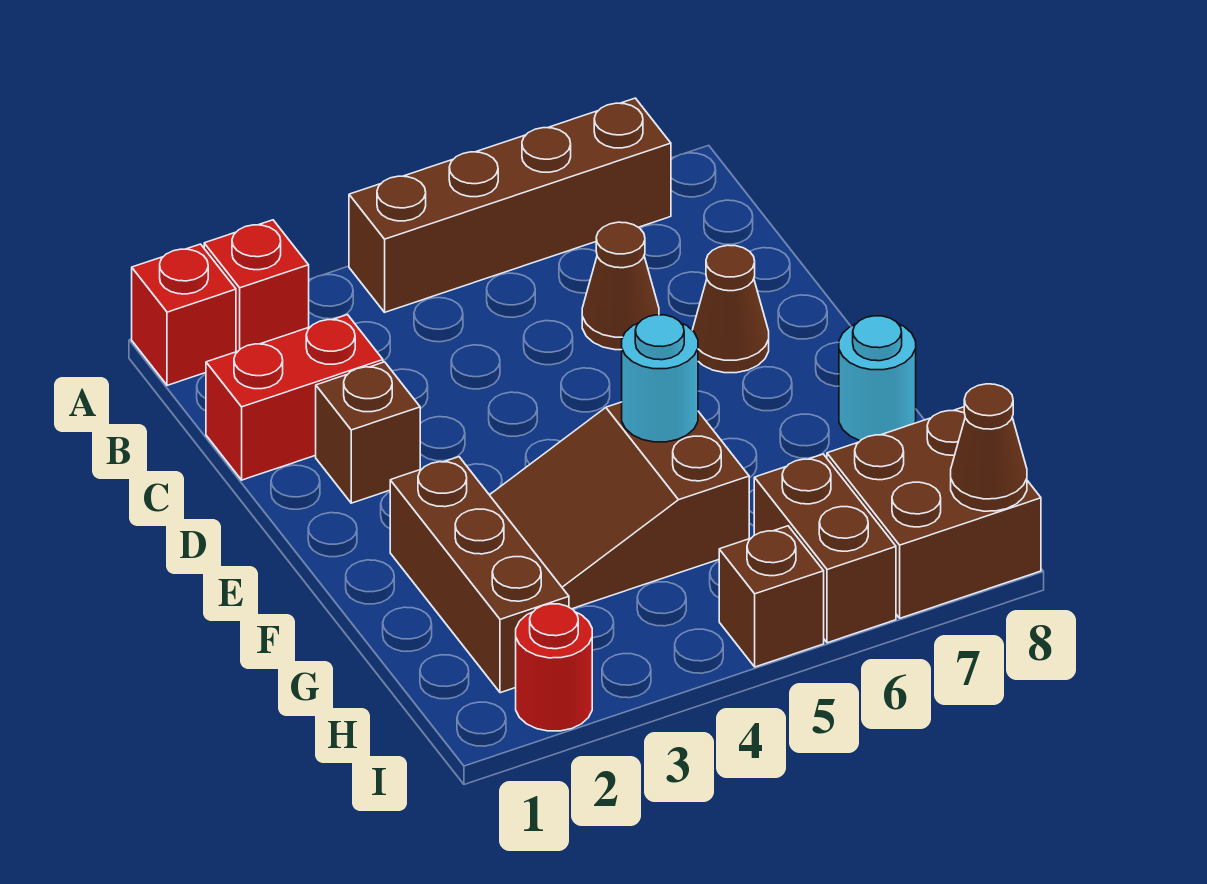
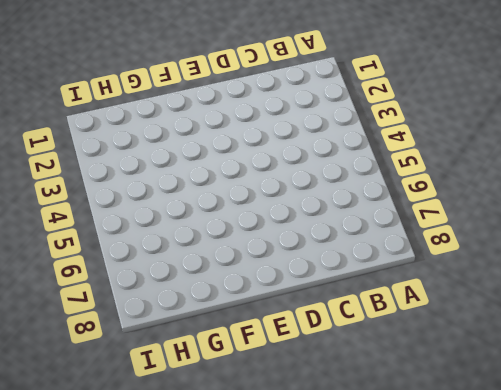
none -> red brick A1 level 1
none -> red brick A2 level 1
none -> brown brick A4:A7 level 1

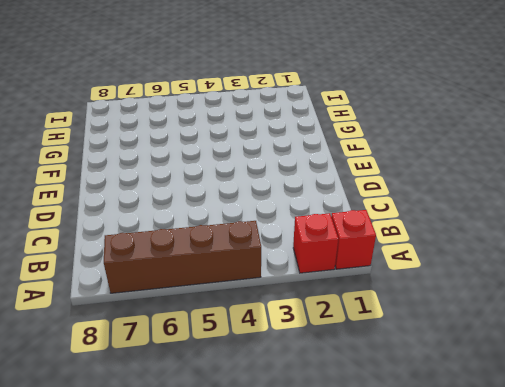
none -> red brick C1:C2 level 1
none -> brown cone C6 level 1
none -> brown brick D2 level 1

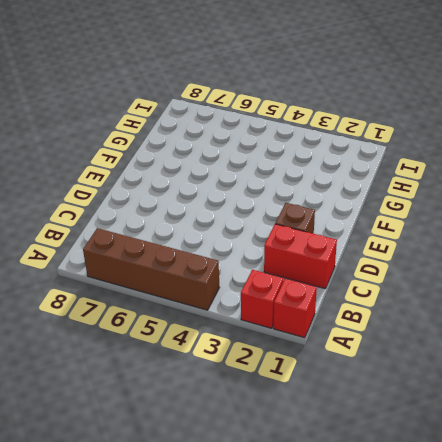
none -> brown cone C6 level 1
none -> brown cone D7 level 1
none -> brown brick F2:H2 level 1

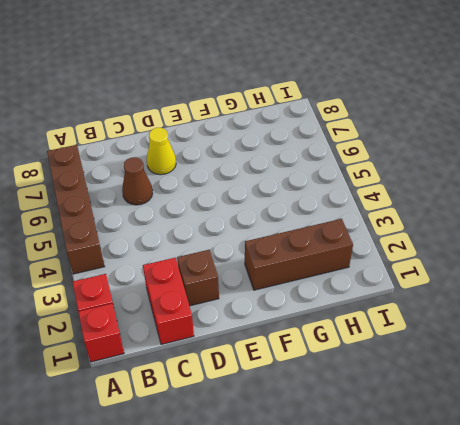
yellow cone D7 level 1 -> brown cone D7 level 1
none -> brown slope F3:G5 level 1 top 5
none -> cyan round brick F8 level 1
none -> brown brick H6:I6 level 1

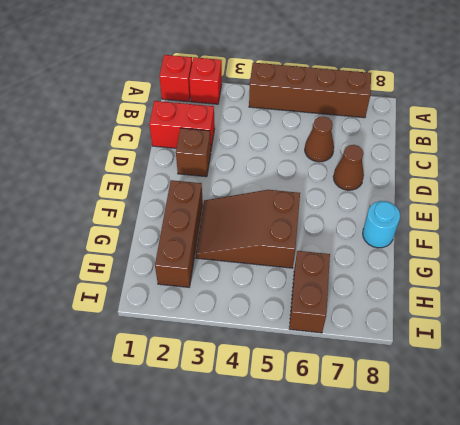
none -> brown brick H7:I8 level 1
none -> red round brick I2 level 1
none -> brown brick I5 level 1

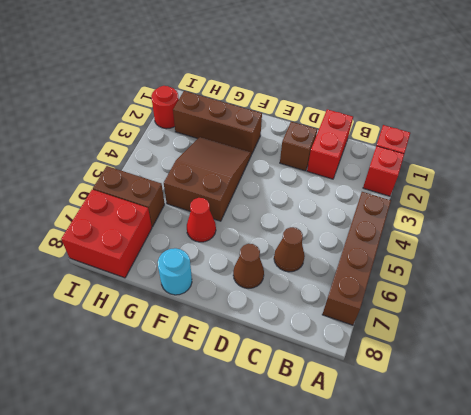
red cone F6 level 1 -> none
red brick H7:I8 level 1 -> brown brick H7:I8 level 1
none -> brown brick I5 level 1
none -> cyan round brick F5 level 2
none -> brown cone I8 level 2

